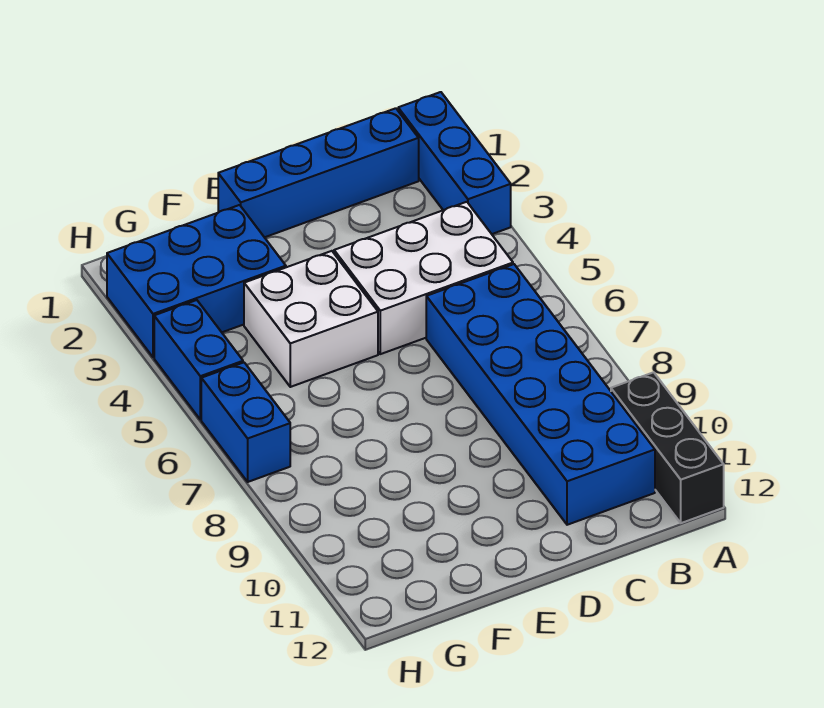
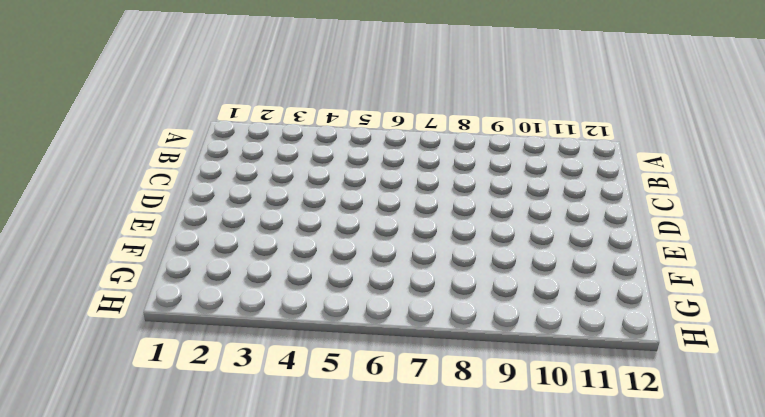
none -> blue brick A1:A3 level 1
none -> black brick A10:A12 level 1

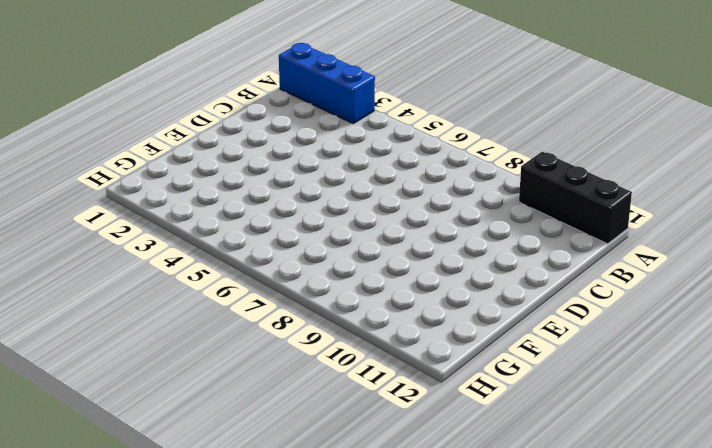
none -> blue brick B1:E1 level 1
none -> white brick B4:D5 level 1

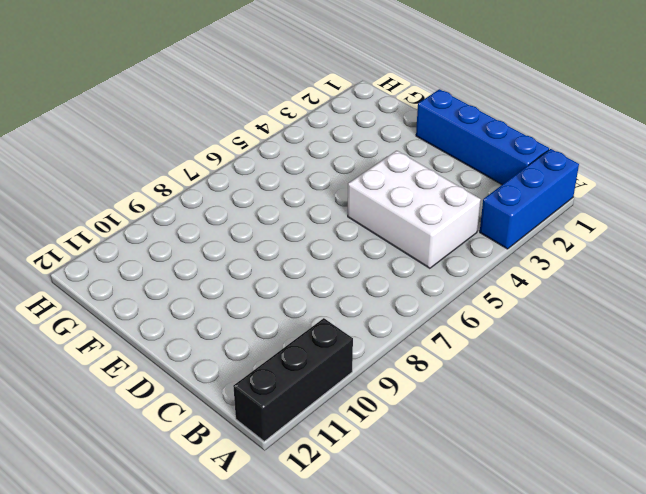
none -> blue brick B6:C11 level 1
none -> white brick E4:F5 level 1

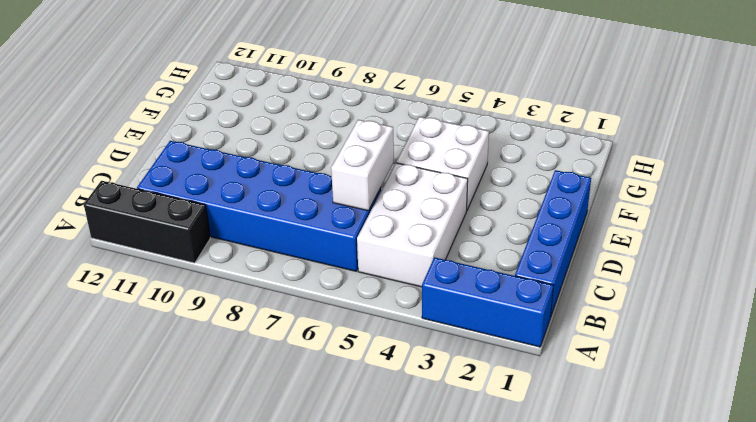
white brick C6:D6 level 2 -> none
none -> blue brick F2:H3 level 1
none -> blue brick H4:H5 level 1

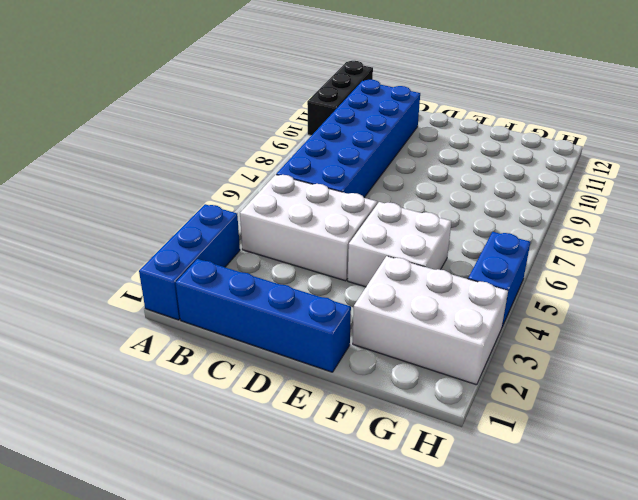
white brick F2:H3 level 1 -> blue brick F2:H3 level 1
none -> blue brick H6:H7 level 1

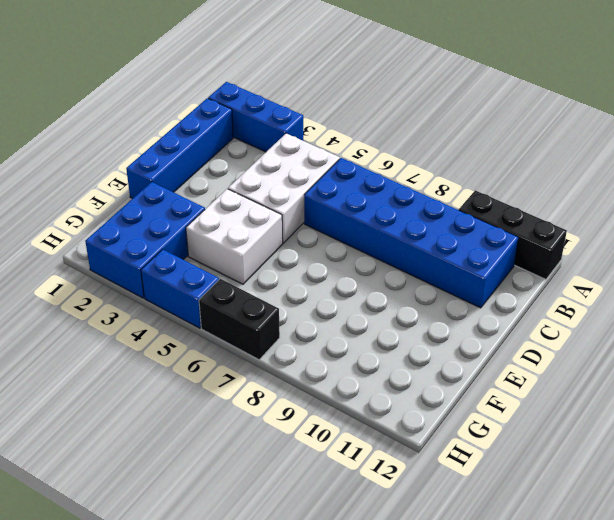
black brick H6:H7 level 1 -> blue brick H6:H7 level 1

